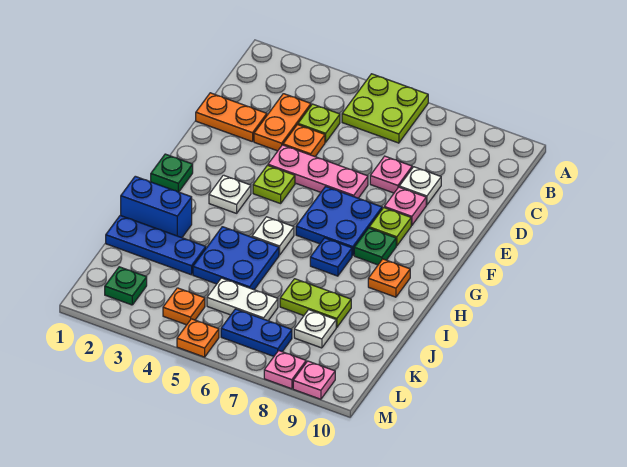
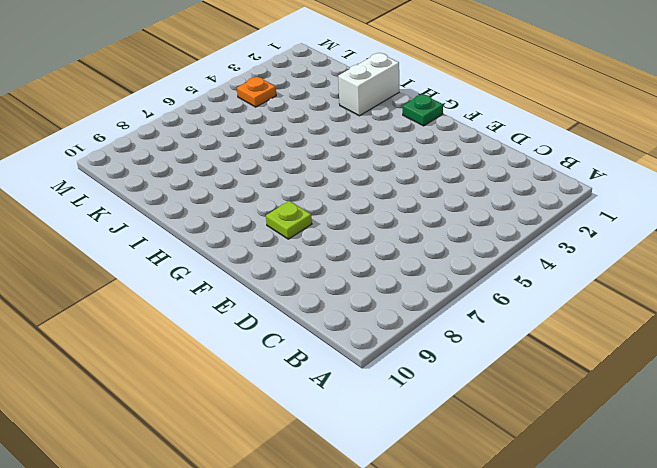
white brick I1:I2 level 1 -> blue brick I1:I2 level 1
none -> lime plate A5:B6 level 1
none -> orange plate C3:D3 level 1
none -> lime plate C4 level 1
none -> orange plate D1:D2 level 1

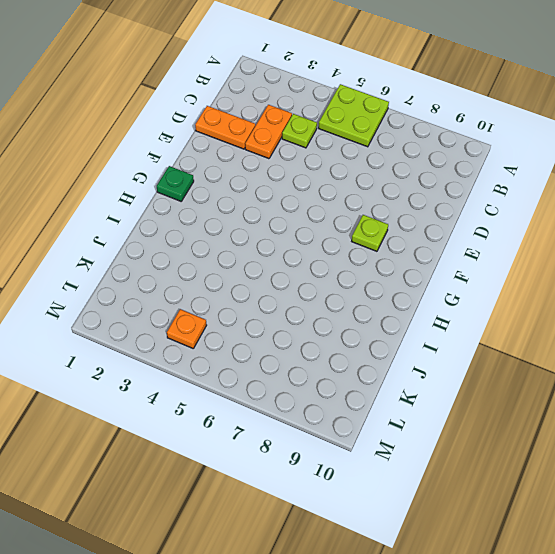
none -> orange plate D4 level 1
none -> pink plate D7 level 1
none -> white plate D8 level 1
none -> pink plate E4:E6 level 1

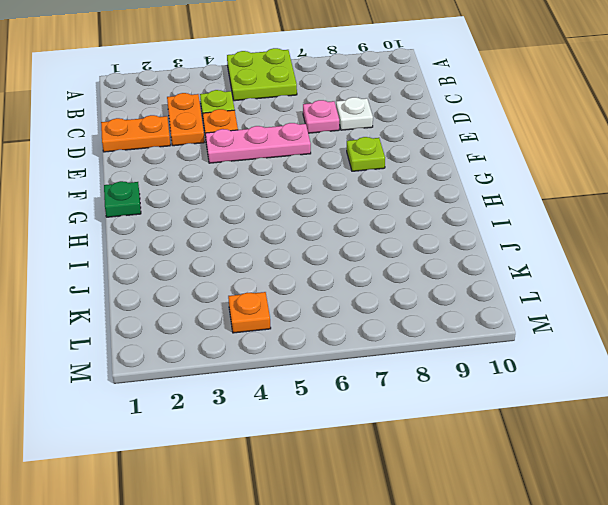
none -> pink plate E8 level 1
none -> lime plate F4 level 1
none -> blue plate F6:G7 level 1
none -> white plate G3 level 1

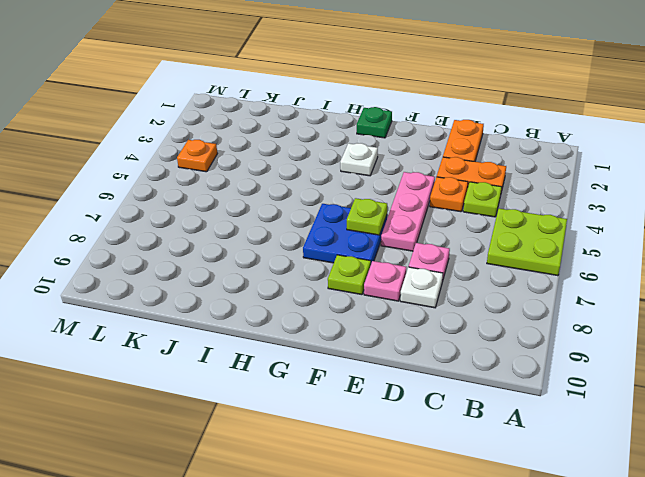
lime plate F6 level 2 -> lime plate F4 level 1
none -> green plate G8 level 1
none -> white plate H5 level 1
none -> blue plate H7 level 1
none -> orange plate H9 level 1

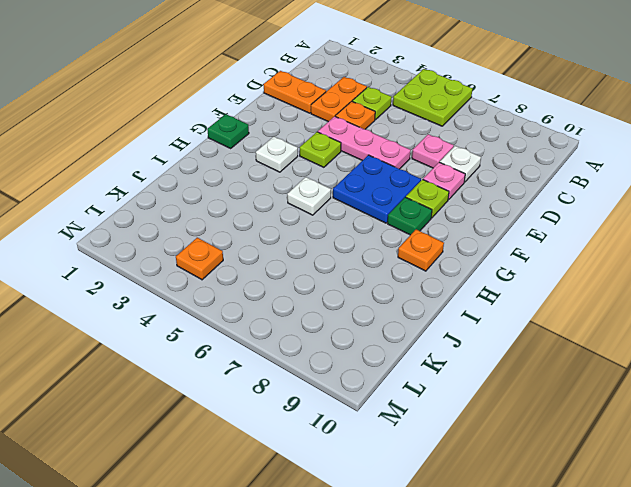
none -> blue plate H7 level 1
none -> blue brick I1:I2 level 1
none -> blue plate I4:J5 level 1
none -> blue plate J1:J3 level 1

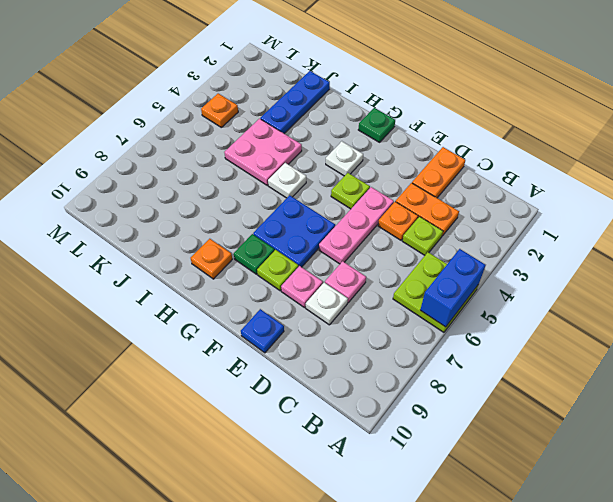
blue brick A5:A6 level 2 -> blue brick I1:I2 level 1
blue plate E10 level 1 -> blue plate H7 level 1
pink plate I4:J5 level 1 -> blue plate I4:J5 level 1
none -> lime plate J7:J8 level 1
none -> white plate K5:K6 level 1
none -> white plate K8 level 1
none -> green plate L2 level 1

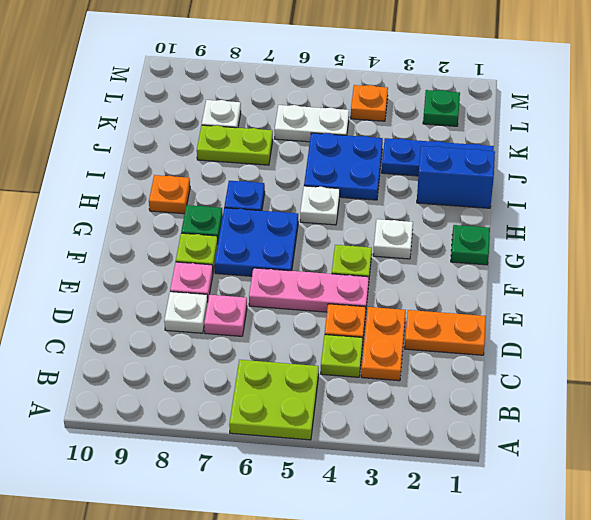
none -> blue plate L6:L7 level 1
none -> orange plate M5 level 1
none -> pink plate M8 level 1
none -> pink plate M9 level 1

